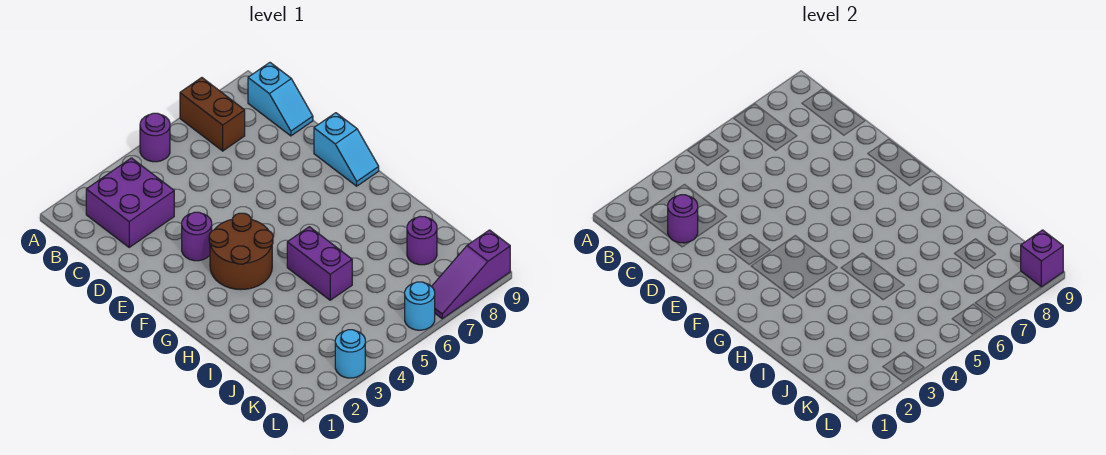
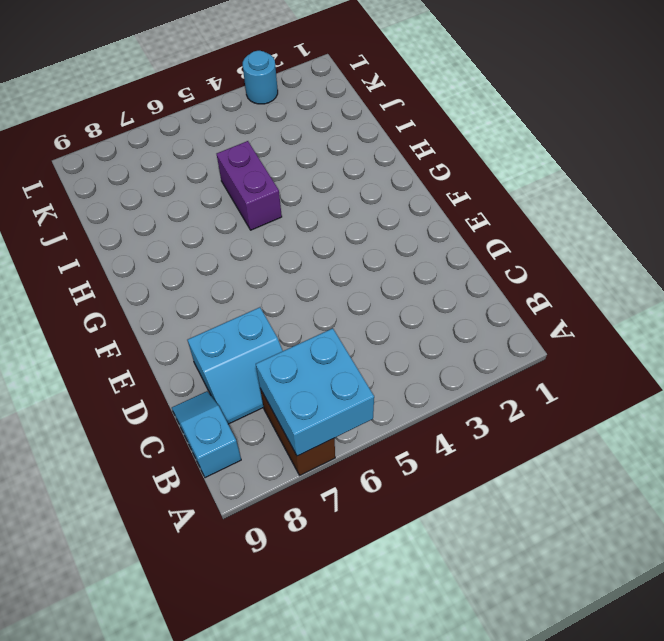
cyan brick A6:B7 level 2 -> none
cyan slope C7:D8 level 1 top D -> none
none -> purple round brick A5 level 1
none -> purple brick B2:C3 level 1
none -> purple round brick E3 level 1

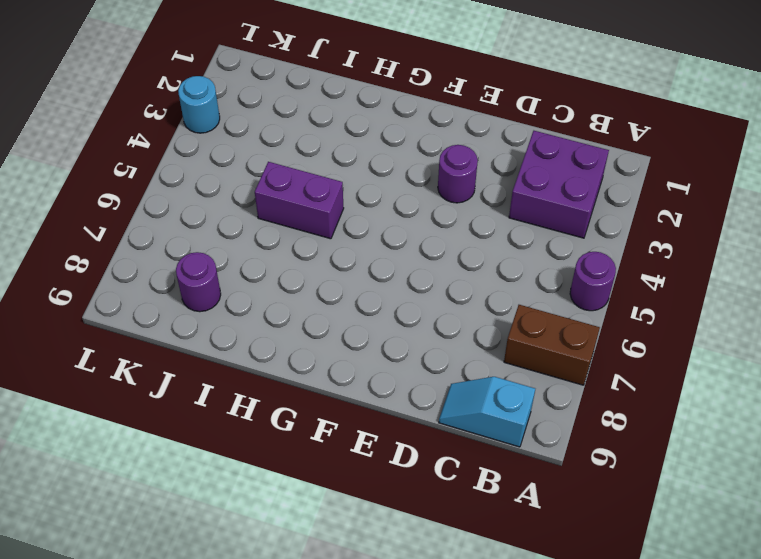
none -> cyan slope E9:F9 level 1 top E
none -> brown round brick F3:G4 level 1
none -> cyan round brick L6 level 1

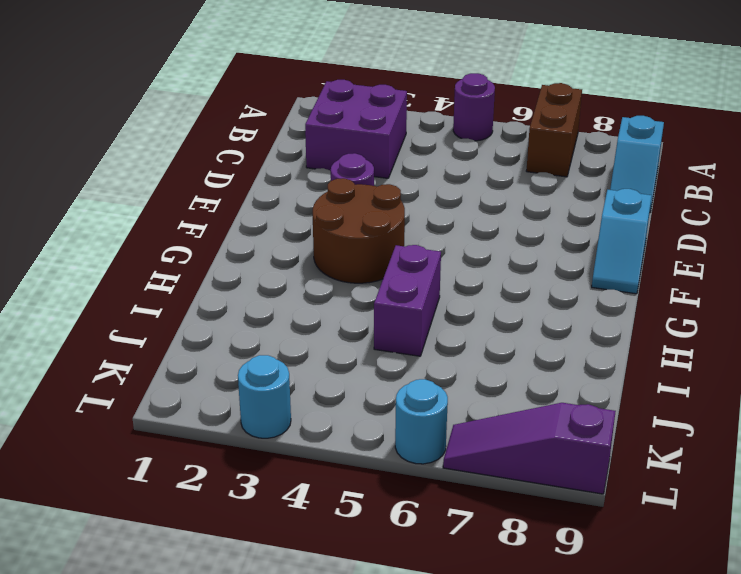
none -> purple round brick J8 level 1
none -> purple round brick C2 level 2
none -> purple brick L9 level 2

